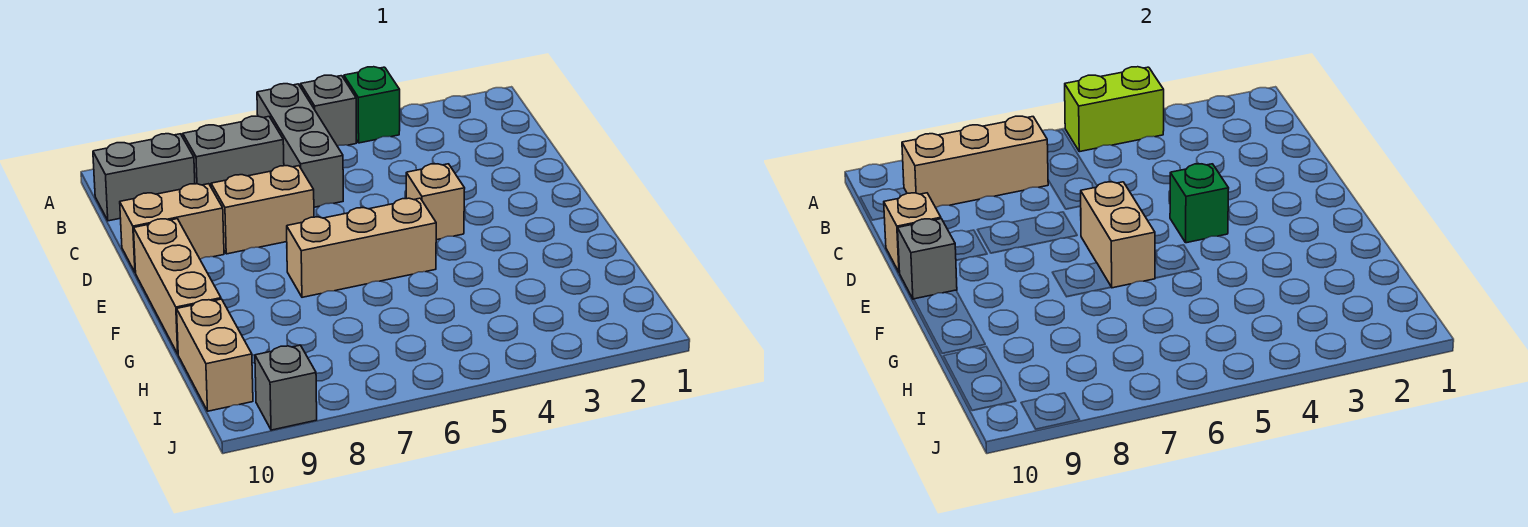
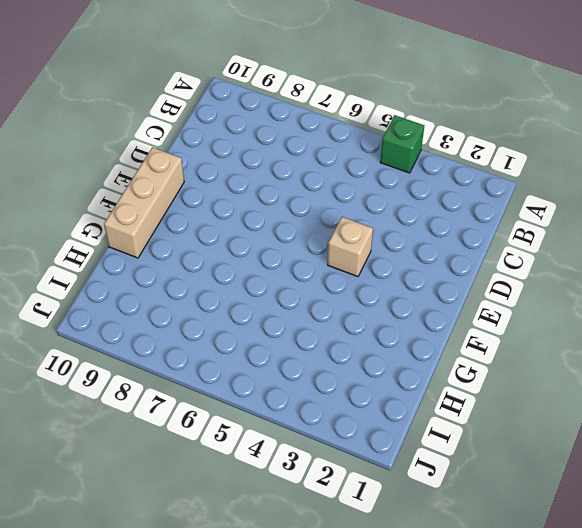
none -> grey brick A5 level 1
none -> grey brick A6:C6 level 1
none -> grey brick B7:B8 level 1

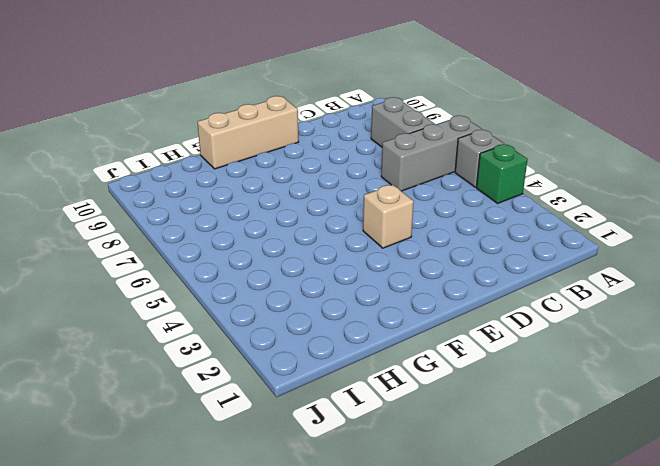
none -> grey brick B9:B10 level 1
none -> tan brick D7:D8 level 1
none -> tan brick D9:D10 level 1

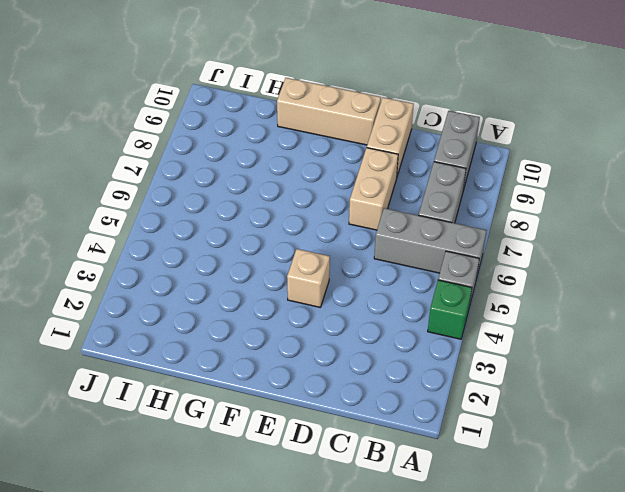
none -> tan brick F5:F7 level 1
none -> tan brick H10:I10 level 1
none -> grey brick J9 level 1

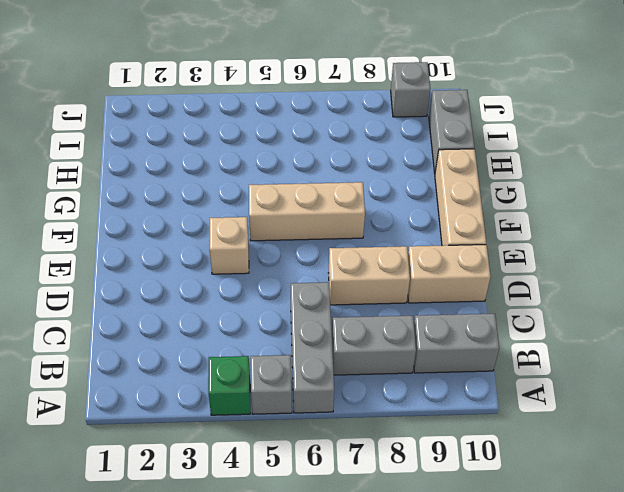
grey brick H10:I10 level 1 -> tan brick H10:I10 level 1
none -> lime brick A4:A5 level 2
none -> tan brick B7:B9 level 2
none -> tan brick D10 level 2

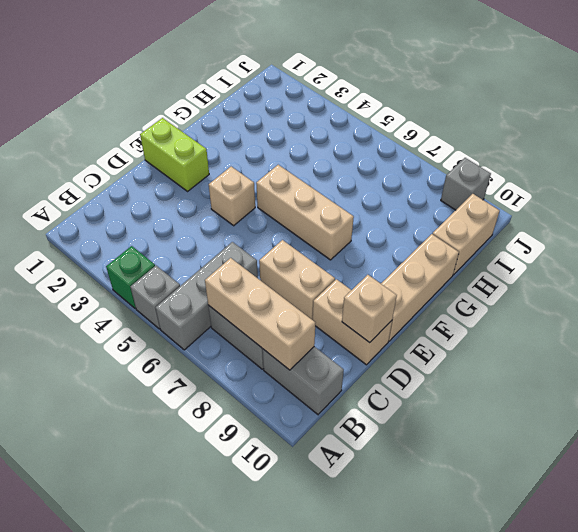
lime brick E1:E2 level 1 -> lime brick A4:A5 level 2
none -> green brick E4 level 2
none -> tan brick E6:F6 level 2
none -> grey brick E10 level 2

